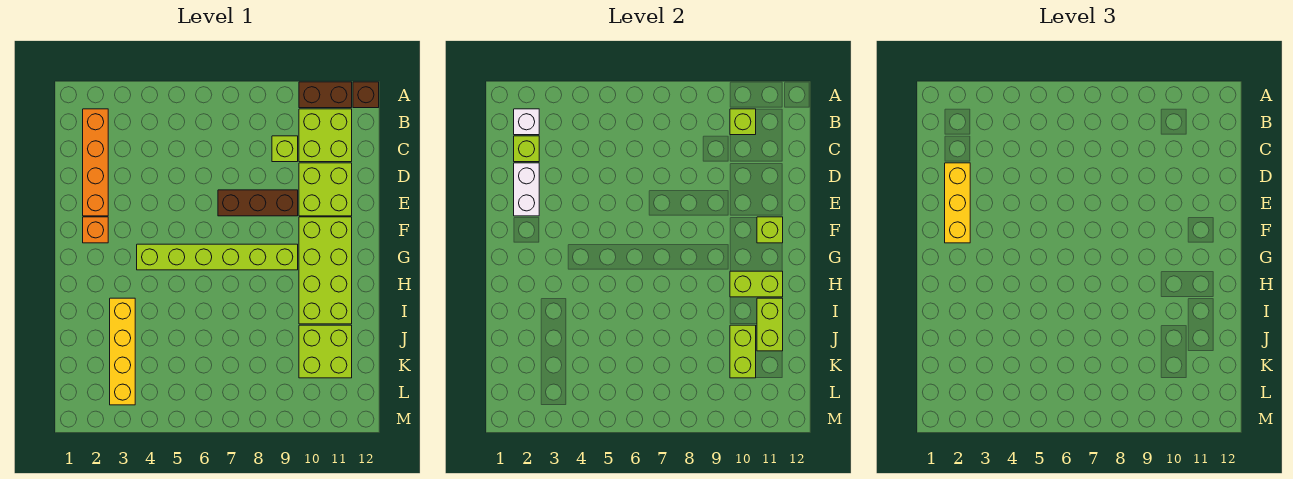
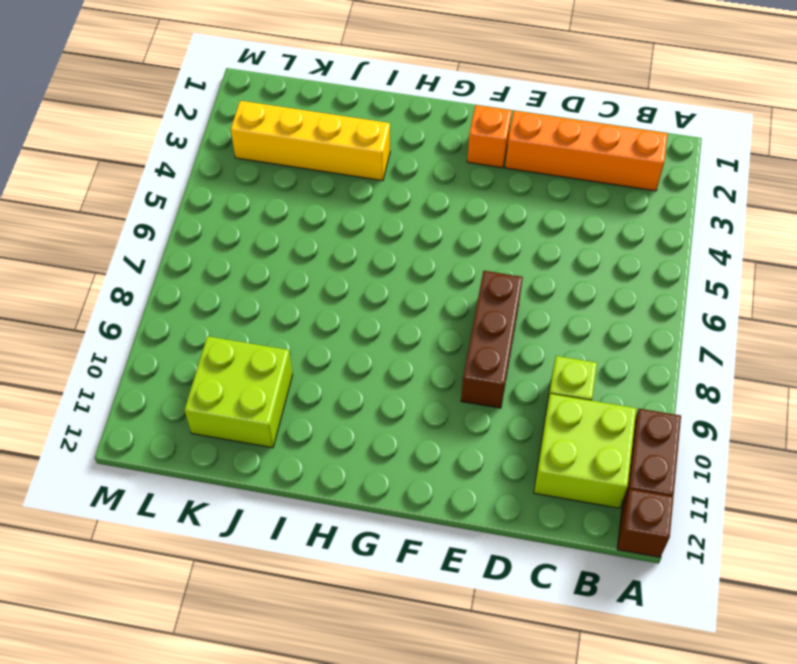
none -> lime brick D10:E11 level 1
none -> lime brick F10:I11 level 1
none -> lime brick G4:G9 level 1

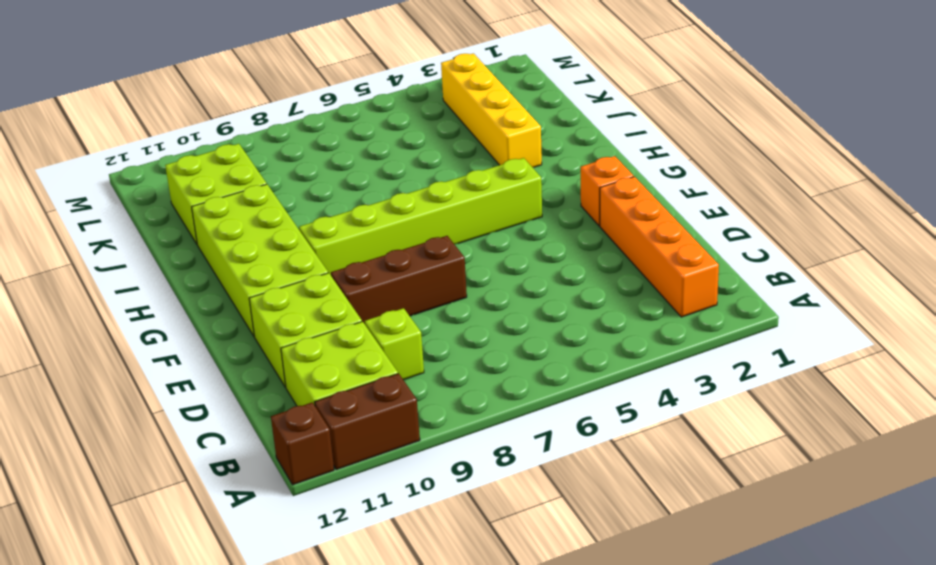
none -> white brick B2 level 2
none -> lime brick B10 level 2
none -> lime brick C2 level 2

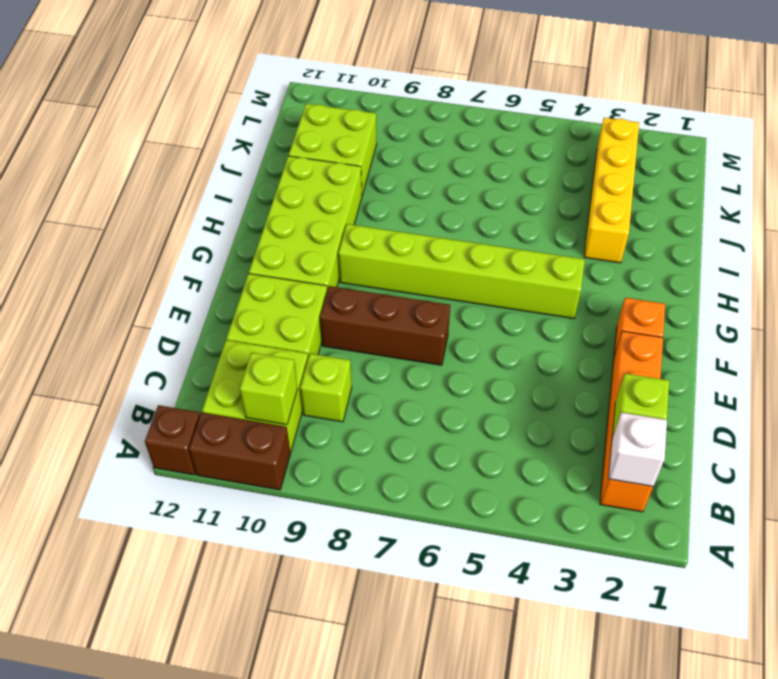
none -> white brick D2:E2 level 2
none -> lime brick F11 level 2
none -> lime brick H10:H11 level 2

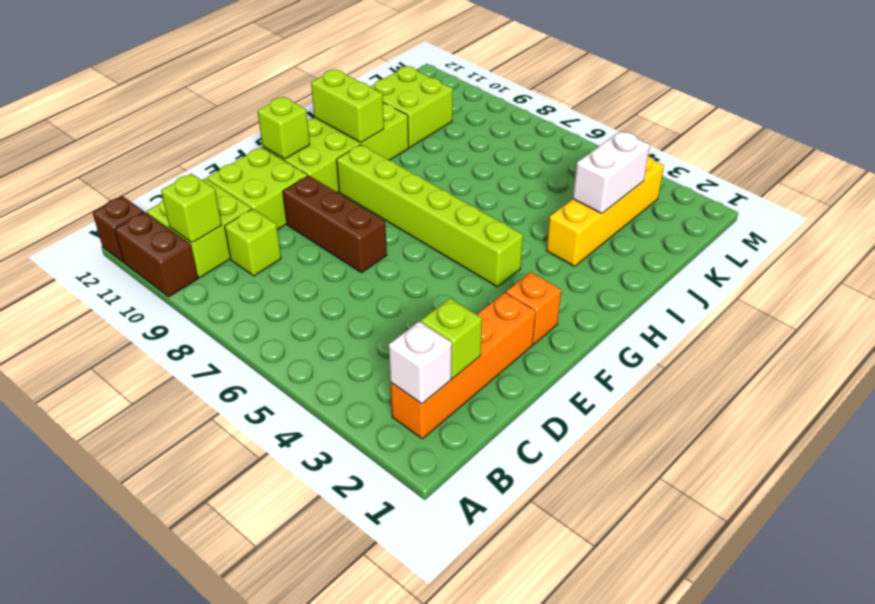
white brick J3:K3 level 2 -> white brick D2:E2 level 2
none -> lime brick I11:J11 level 2
none -> lime brick J10:K10 level 2
none -> yellow brick D2:F2 level 3

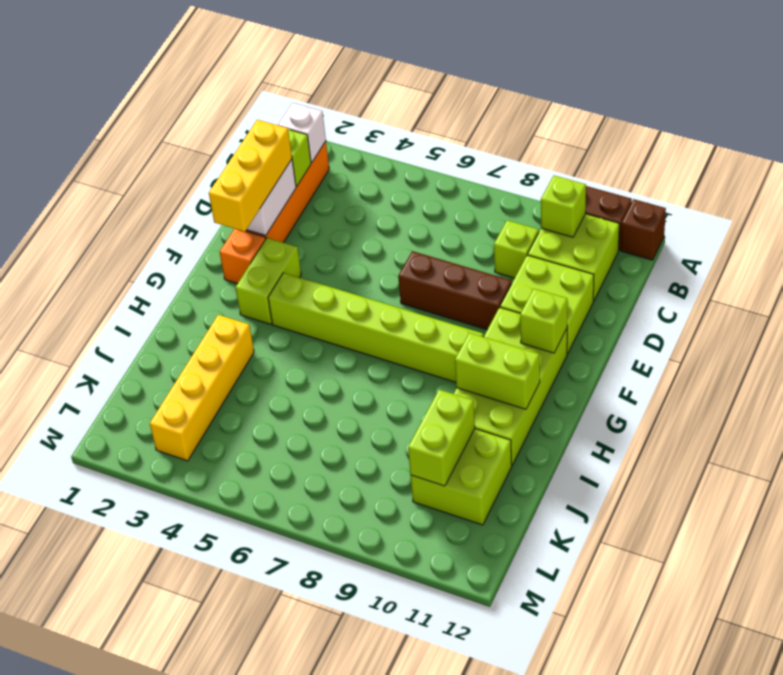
lime brick F3:G3 level 1 -> lime brick I11:J11 level 2

